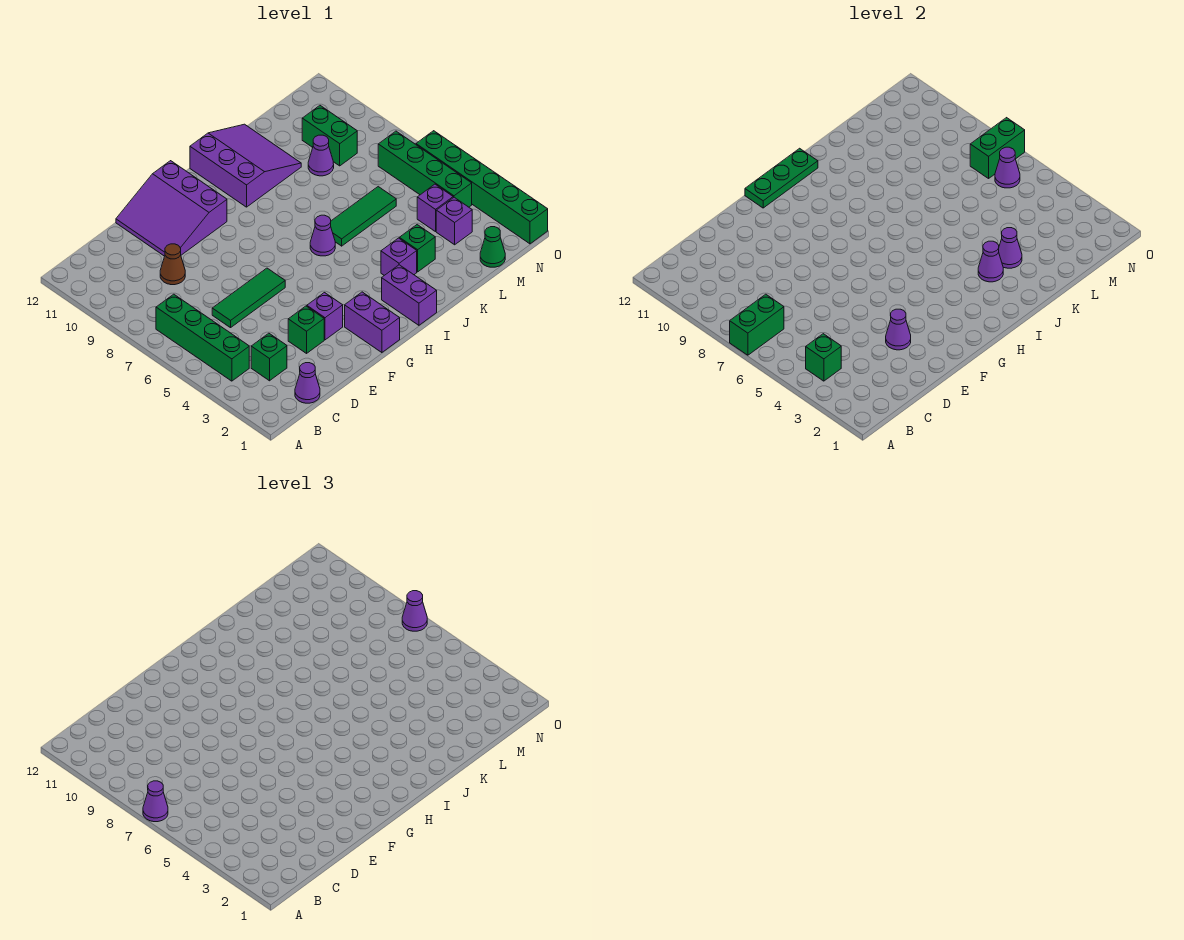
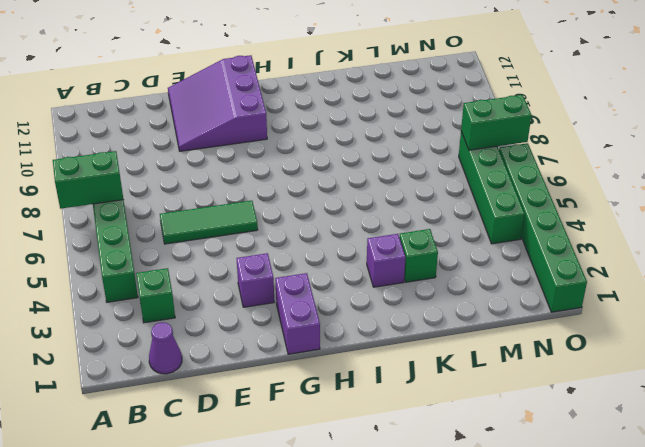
none -> brown cone D9 level 1
none -> green brick E3 level 1
none -> purple brick I1:I2 level 1
none -> purple cone I6 level 1

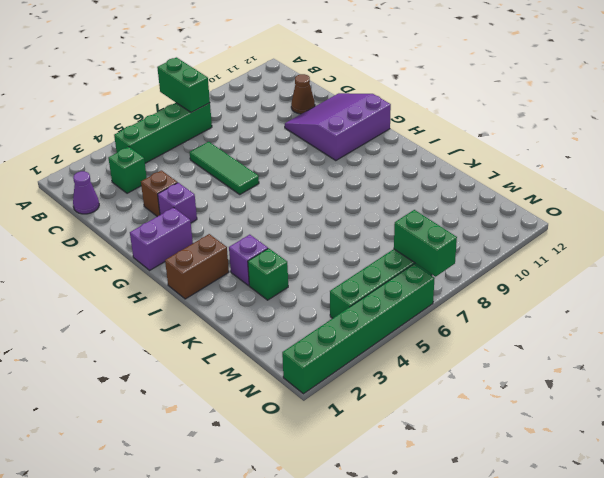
brown cone D11 level 1 -> brown cone D9 level 1
brown brick E3 level 1 -> green brick E3 level 1
brown brick I1:I2 level 1 -> purple brick I1:I2 level 1
none -> purple cone I6 level 1
none -> purple slope I10:K12 level 1 top I
none -> green tile J6:L6 level 1
none -> purple cone L9 level 1

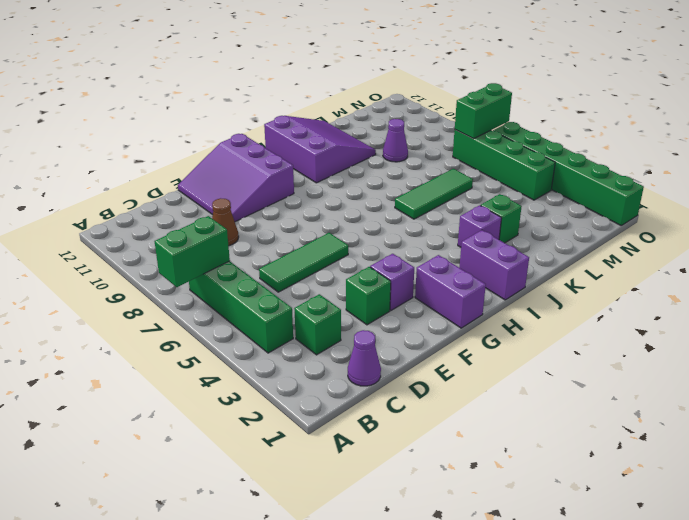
none -> purple cone I6 level 1
none -> green cone M1 level 1
none -> purple brick M3 level 1
none -> purple brick M4 level 1

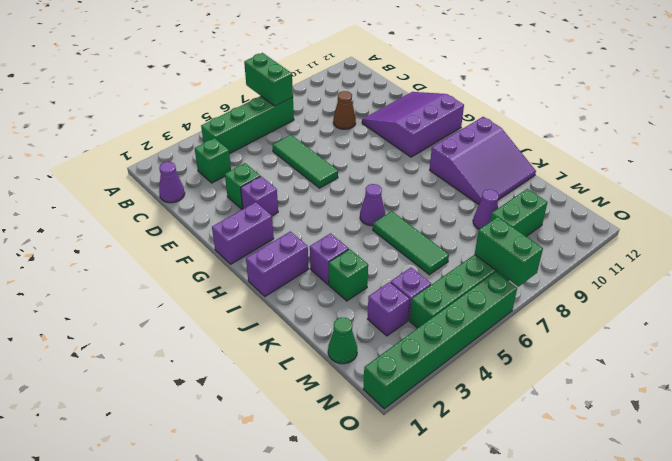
none -> green brick B4 level 2
none -> purple cone E3 level 2
none -> green plate G12:I12 level 2
none -> purple cone J3 level 2

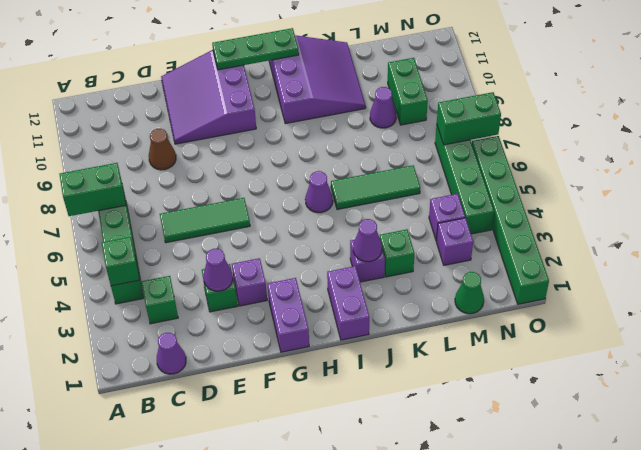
none -> purple cone K3 level 2
none -> purple cone N6 level 2
none -> purple cone A7 level 3
none -> purple cone O7 level 3

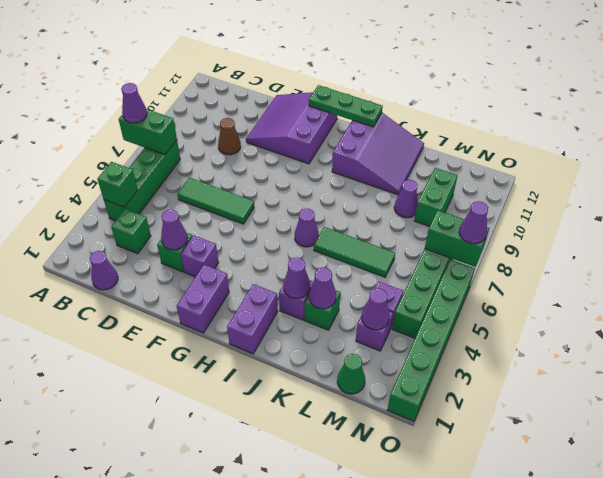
purple cone M3 level 2 -> purple cone N6 level 2

